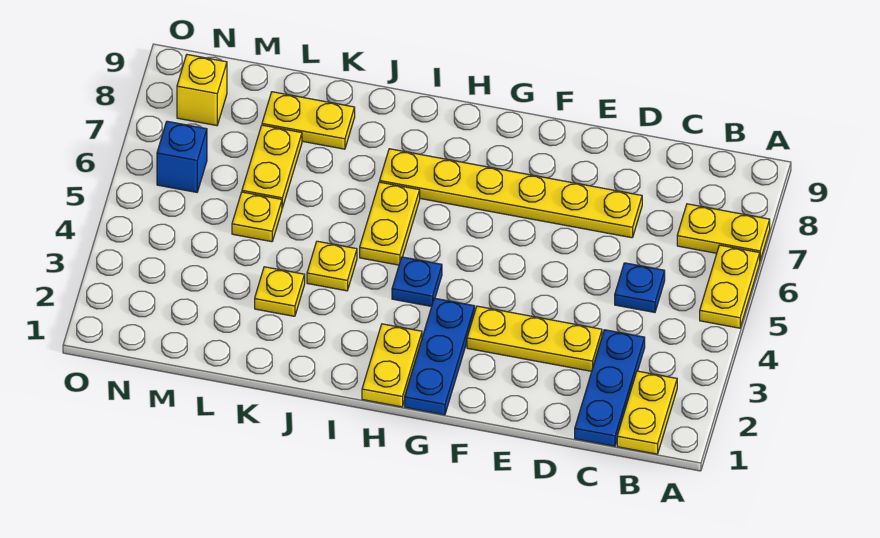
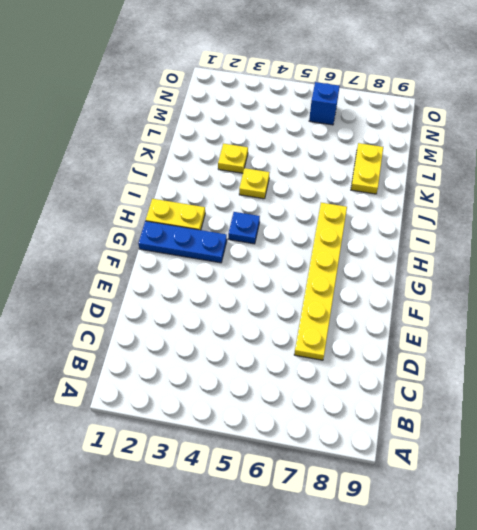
none -> yellow plate A5:A6 level 1
none -> yellow plate A7:B7 level 1
none -> yellow plate B1:B2 level 1

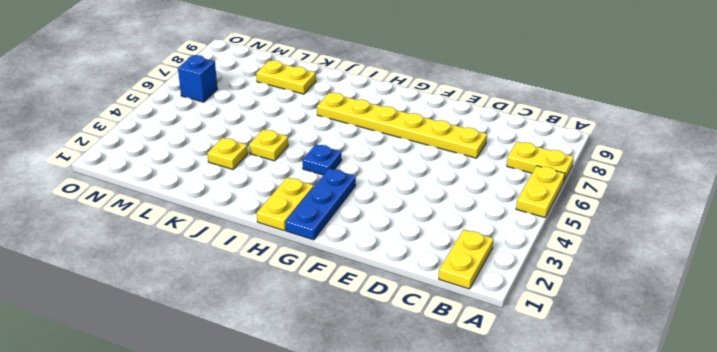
none -> blue plate C1:C3 level 1
none -> blue plate C5 level 1
none -> yellow plate D3:F3 level 1

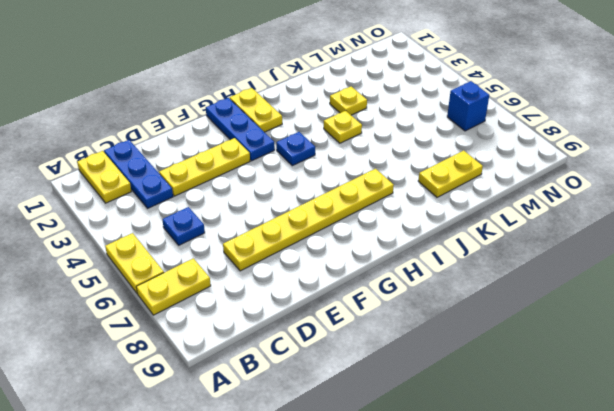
none -> yellow plate I5:I6 level 1
none -> yellow plate L5 level 1
none -> yellow plate L6:L7 level 1

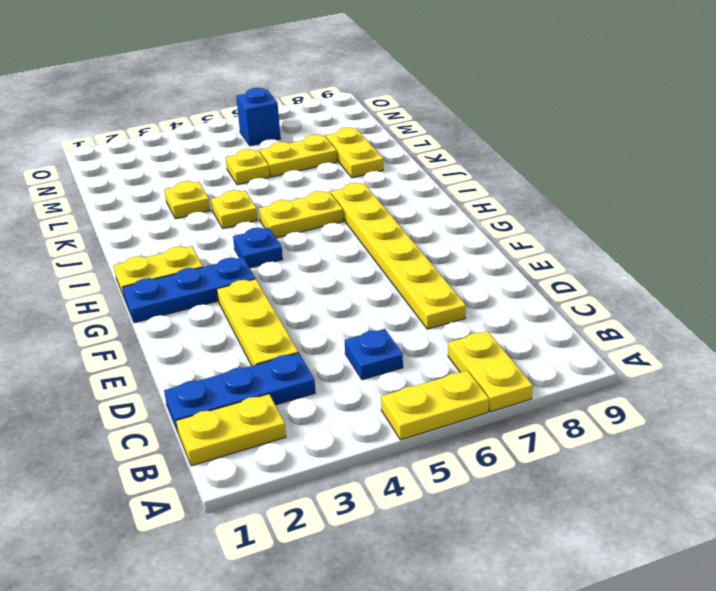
none -> yellow brick N8 level 1

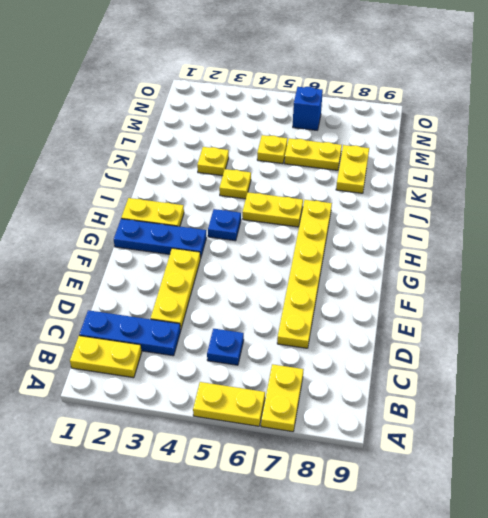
none -> yellow brick N8 level 1

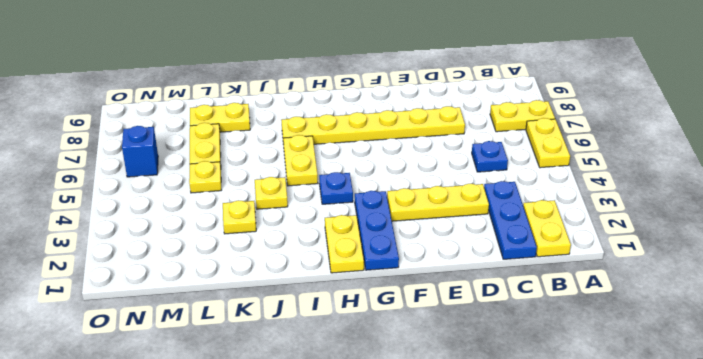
none -> yellow brick N8 level 1

